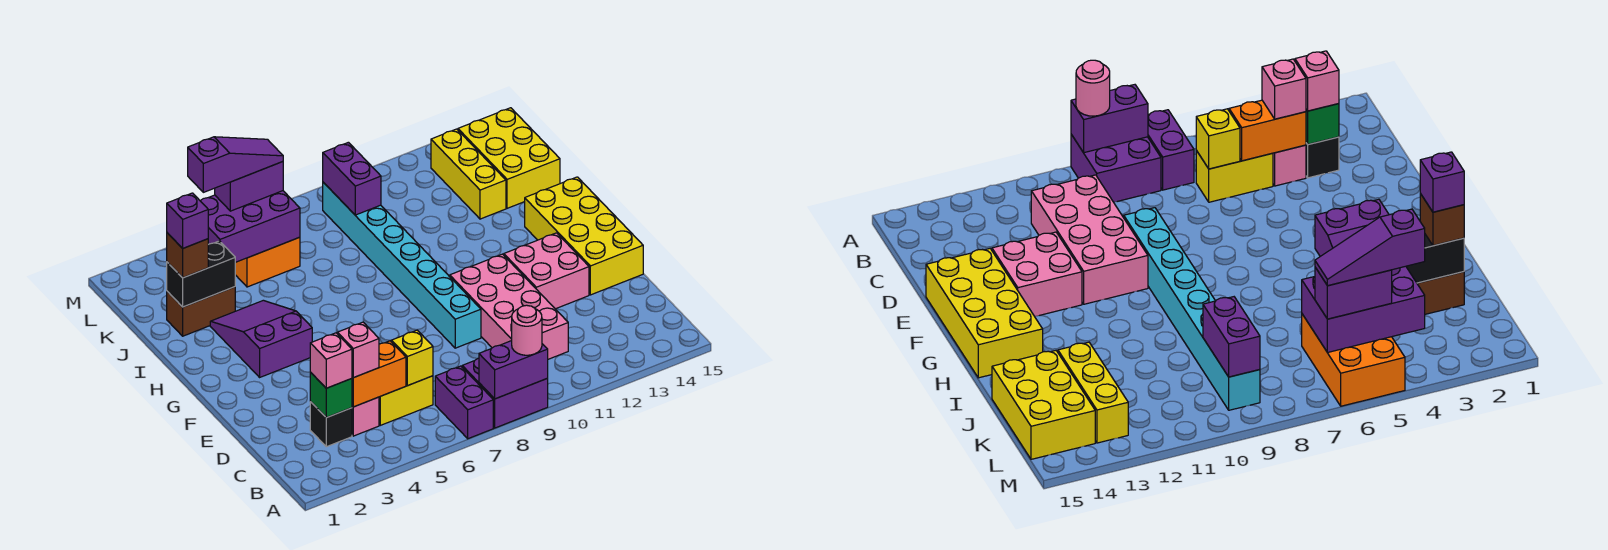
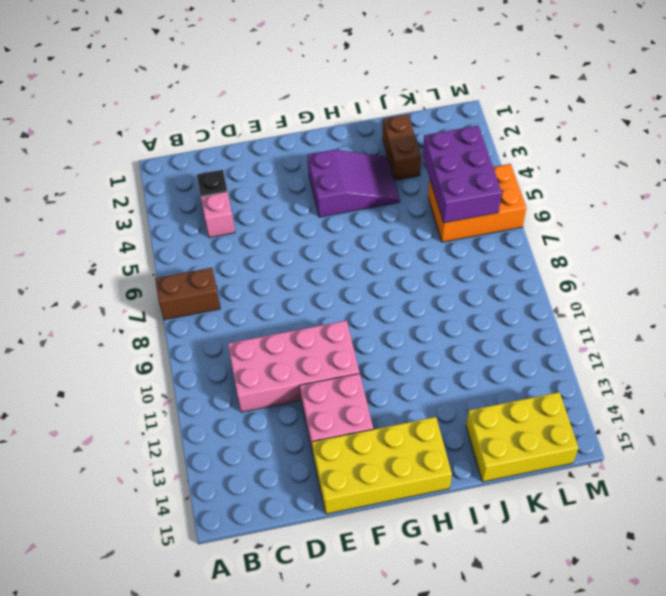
brown brick A7:B7 level 1 -> purple brick A7:B7 level 1
none -> purple brick A8:B9 level 1
none -> yellow brick C5:C6 level 1
none -> cyan brick E9:L9 level 1

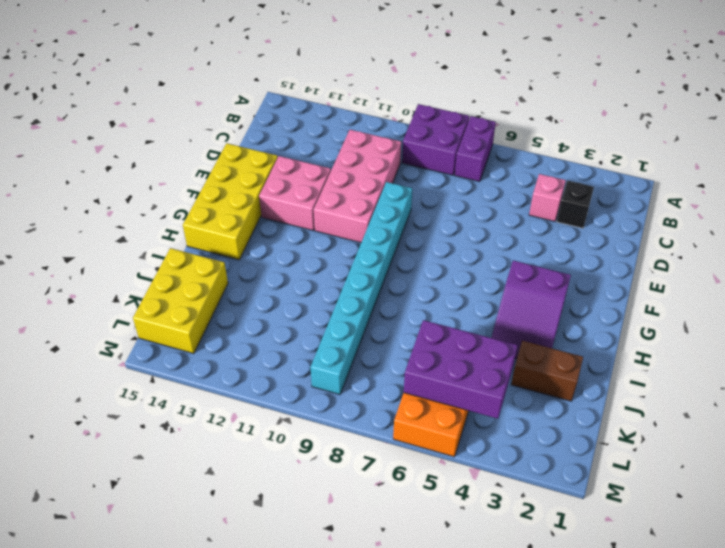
none -> yellow brick C5:C6 level 1
none -> yellow brick J13:L13 level 1
none -> purple brick A8:A9 level 2

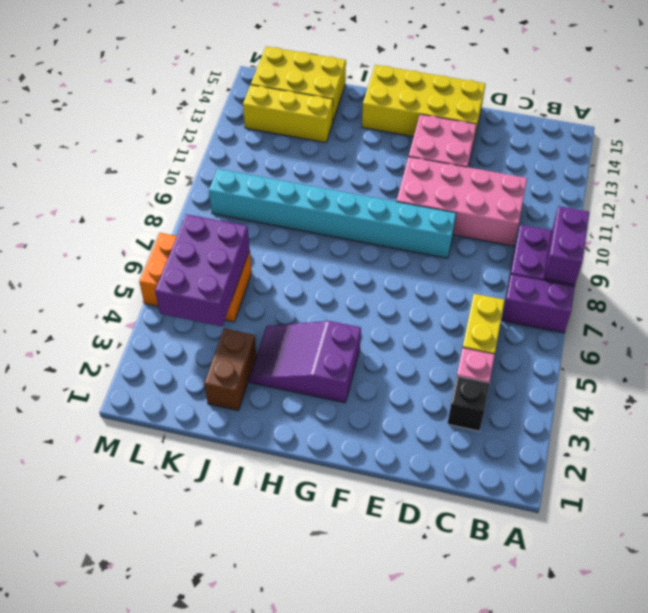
none -> green brick C3 level 2
none -> orange brick C4:C5 level 2
none -> yellow brick C6 level 2

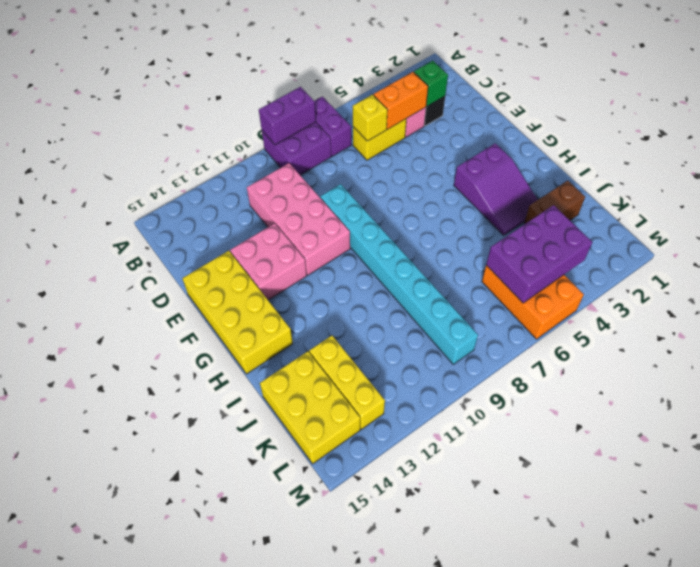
none -> black brick J2:J3 level 2
none -> purple brick K9:L9 level 2
none -> pink round brick A9 level 3

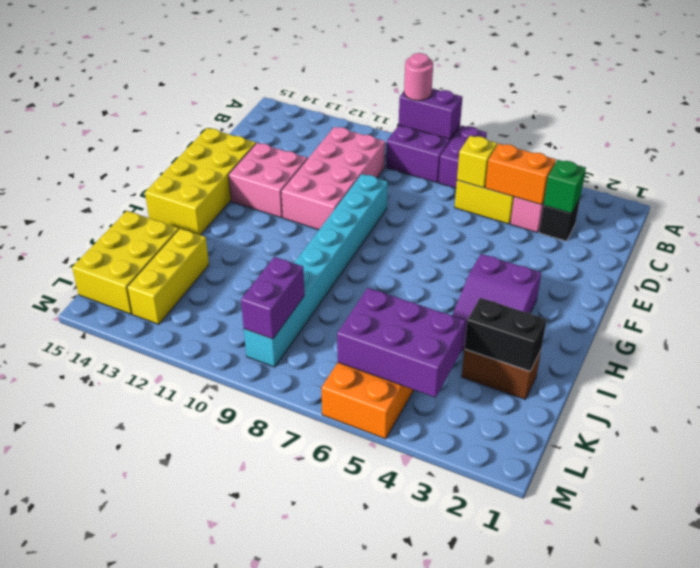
none -> pink brick C3 level 3
none -> pink brick C4 level 3
none -> brown brick J2 level 3

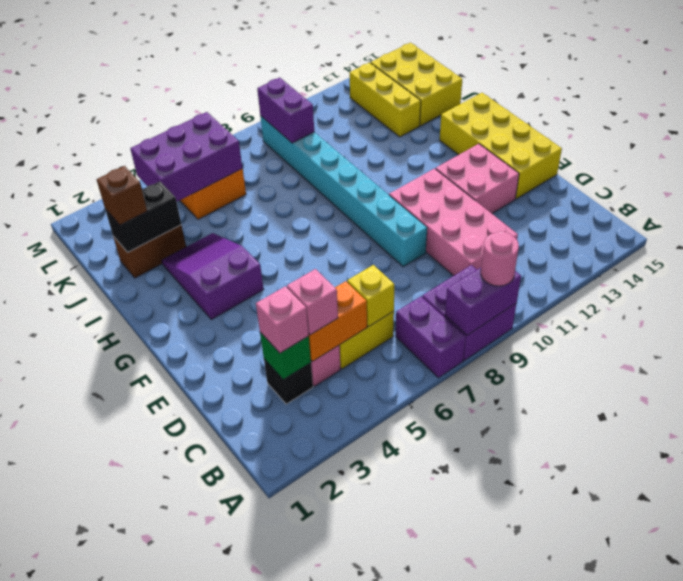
none -> purple brick L5:L6 level 3
none -> purple brick J2 level 4
none -> purple slope L4:L6 level 4 top 4

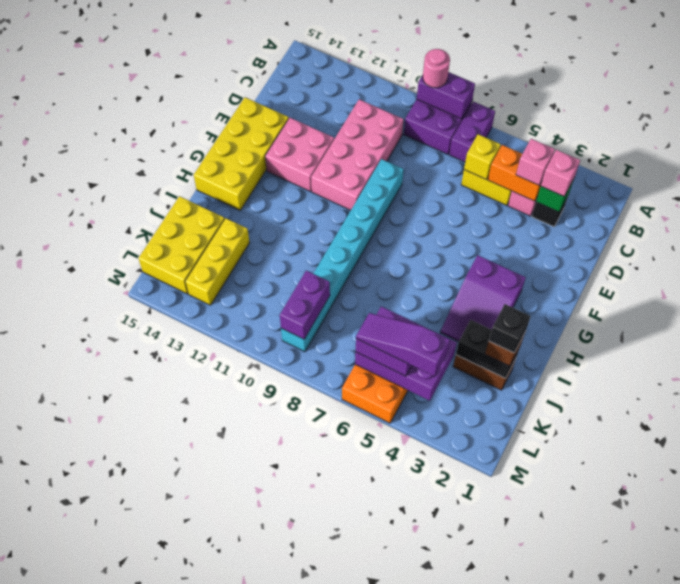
black brick J2 level 4 -> purple brick J2 level 4

